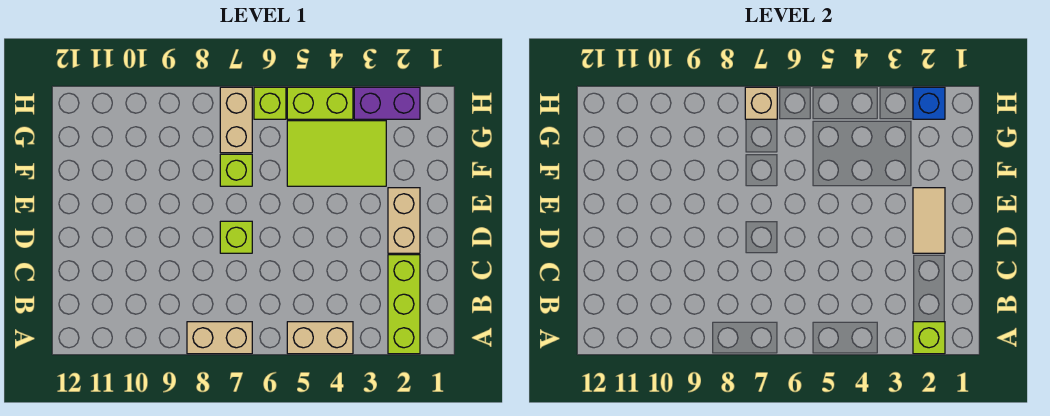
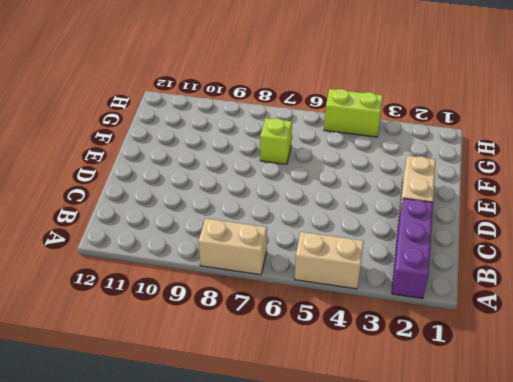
purple brick A2:C2 level 1 -> lime brick A2:C2 level 1
none -> lime brick D7 level 1
none -> lime tile F3:G5 level 1
none -> tan brick G7:H7 level 1

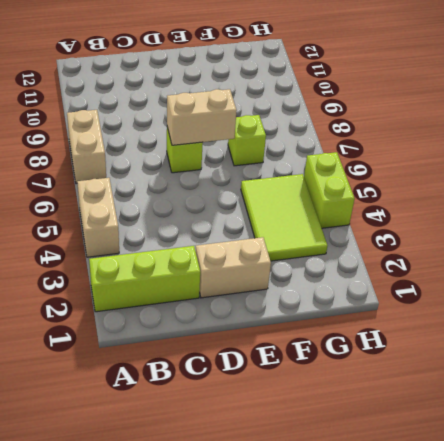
tan brick D7:E7 level 2 -> tan brick G7:H7 level 1
none -> purple brick H2:H3 level 1
none -> lime brick H6 level 1
none -> lime brick A2 level 2

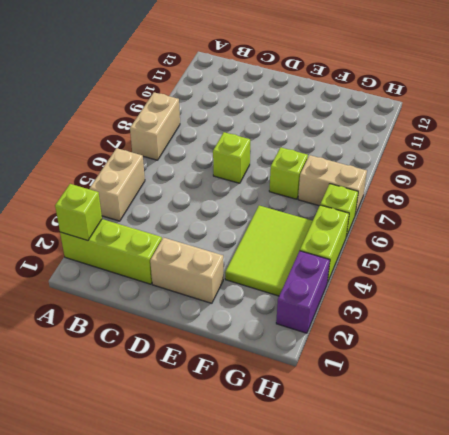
none -> tan tile D2:E2 level 2
none -> blue brick H2 level 2
none -> tan brick H7 level 2

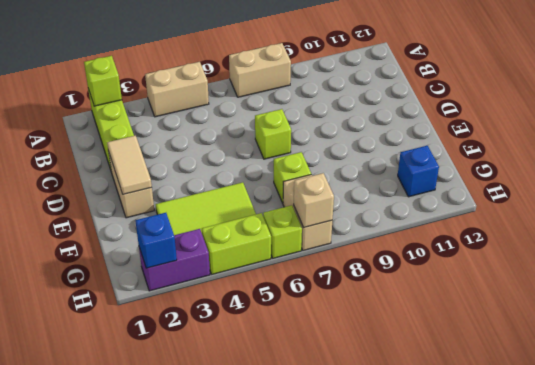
blue brick G11 level 1 -> none

